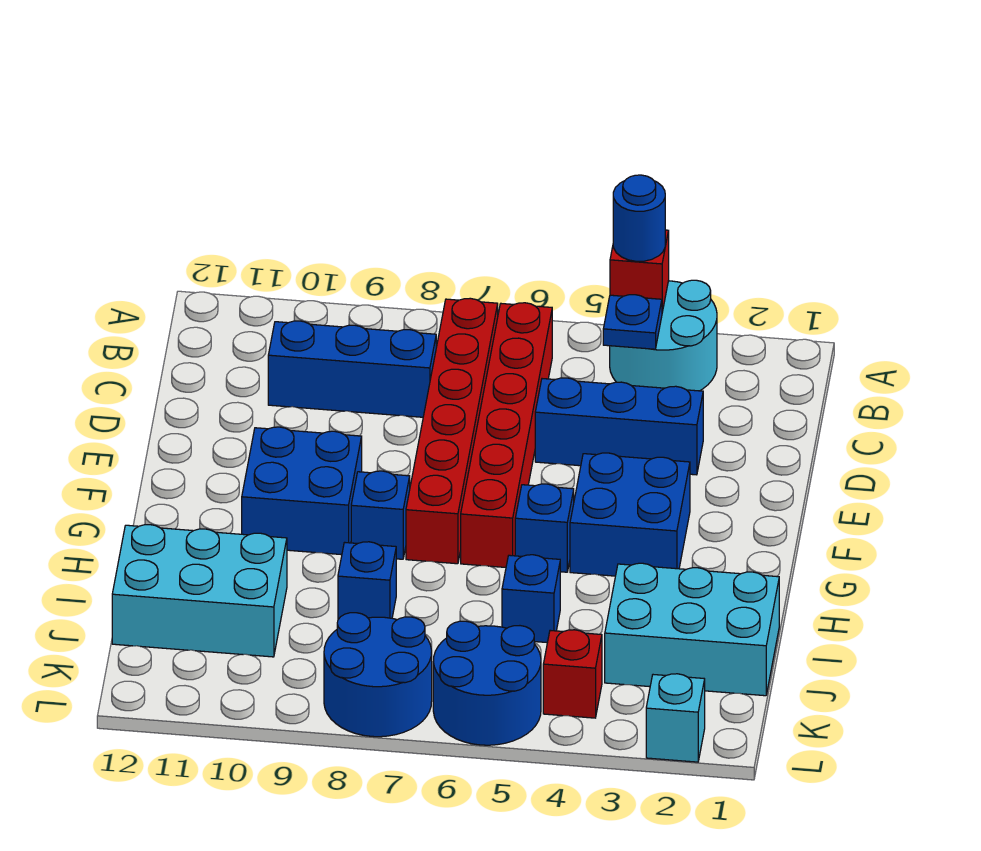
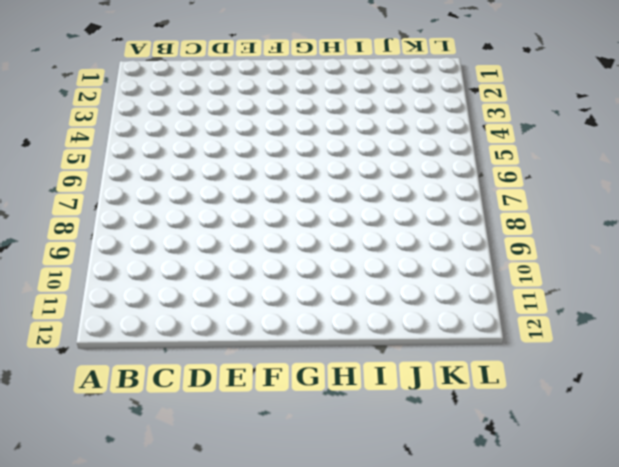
none -> cyan round brick A3:B4 level 1
none -> red brick B6:G6 level 1
none -> red brick B7:G7 level 1

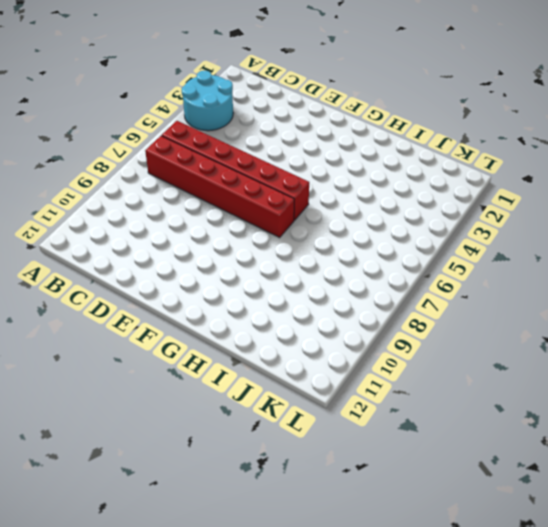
none -> blue brick C8:C10 level 1
none -> blue brick D3:D5 level 1
none -> blue brick F3:G4 level 1

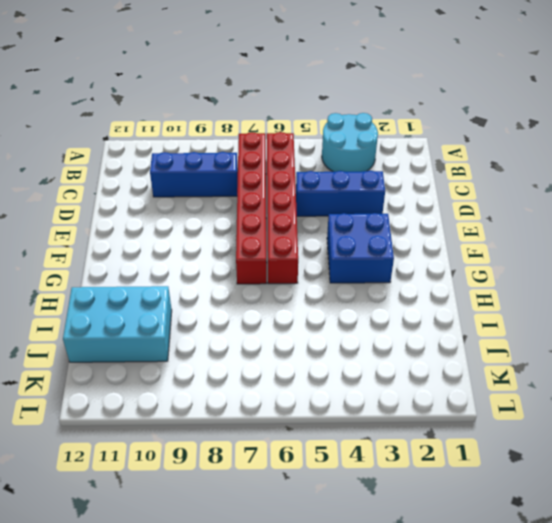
none -> blue brick F9:G10 level 1
none -> blue brick G5 level 1
none -> blue brick G8 level 1

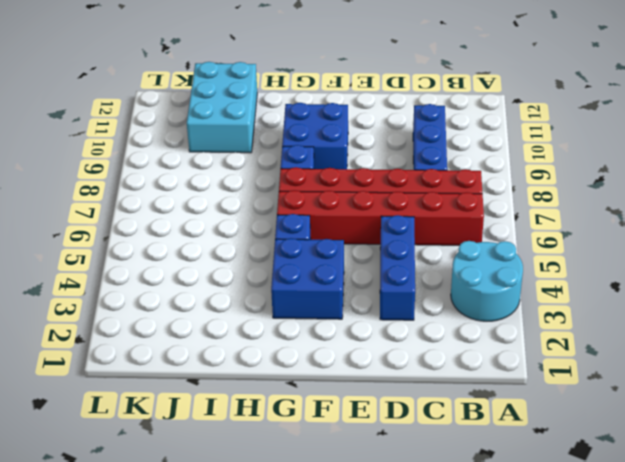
none -> cyan brick I1:J3 level 1
none -> blue brick I5 level 1
none -> blue brick I8 level 1

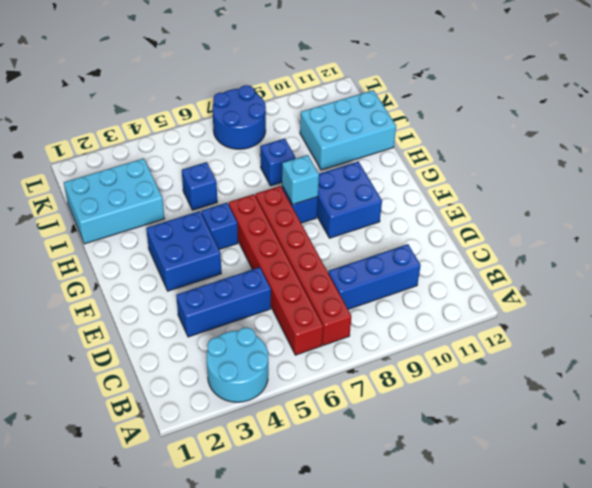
cyan brick G8 level 2 -> cyan brick L2 level 1
none -> red brick K4 level 1
none -> blue round brick K5:L6 level 1
none -> red brick A4 level 2

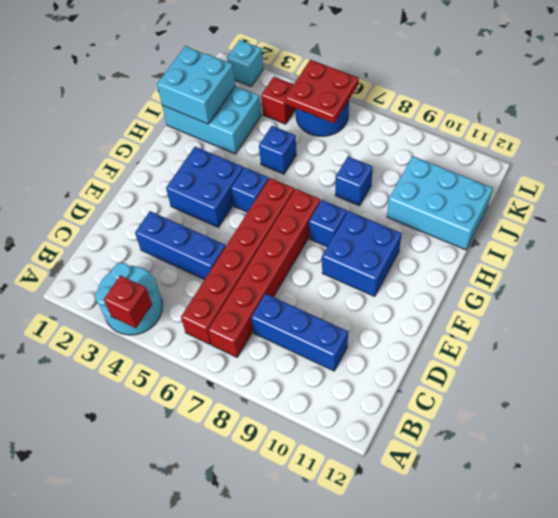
cyan brick I1:J2 level 2 -> none
red plate K5:L6 level 2 -> none
none -> blue round brick K7:L8 level 1
none -> blue plate B4 level 2
none -> blue round brick A4 level 3

